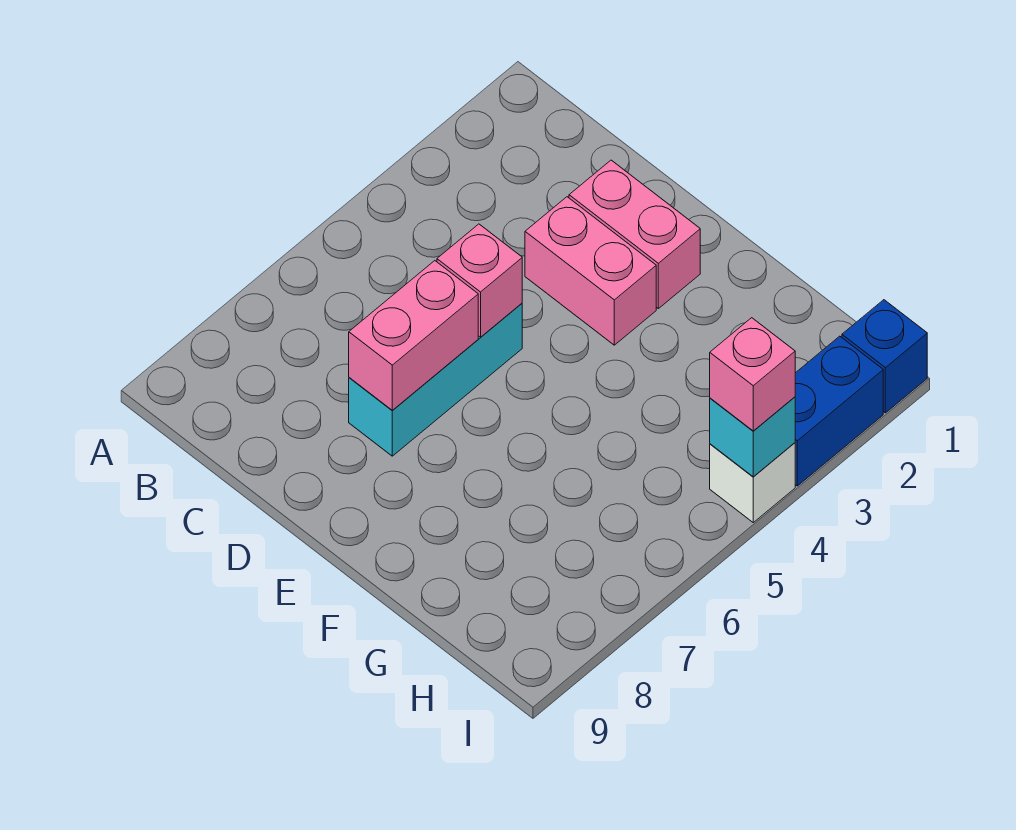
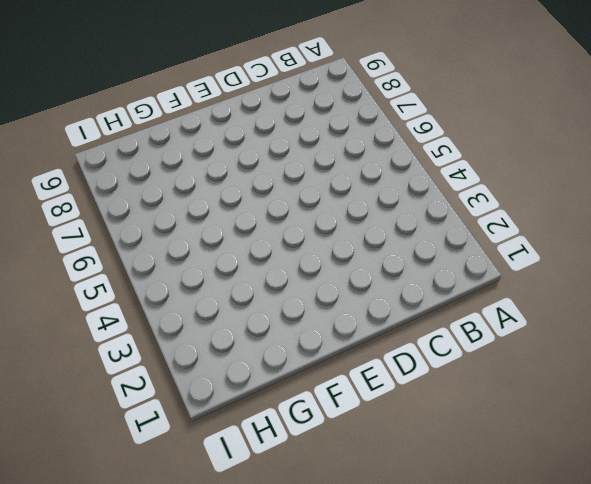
none -> pink brick D2:E2 level 1
none -> pink brick D3:E3 level 1

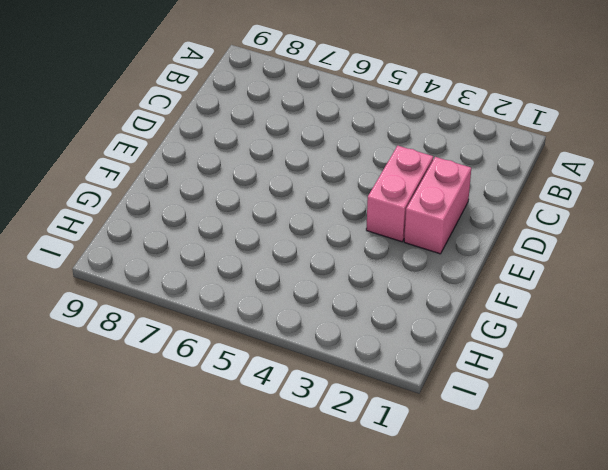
none -> cyan brick D5:D7 level 1
none -> blue brick I1 level 1

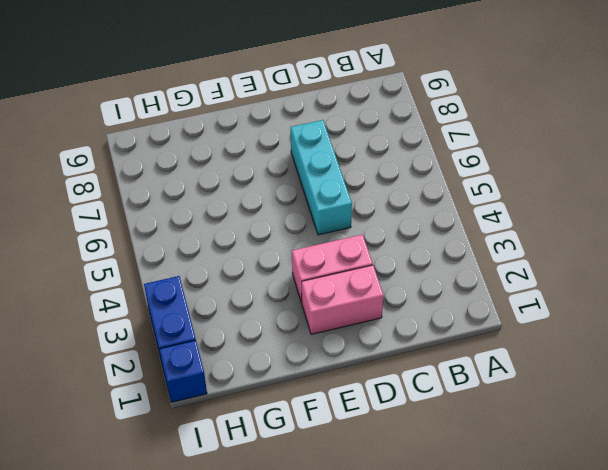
none -> white brick I4 level 1
none -> pink brick D5 level 2

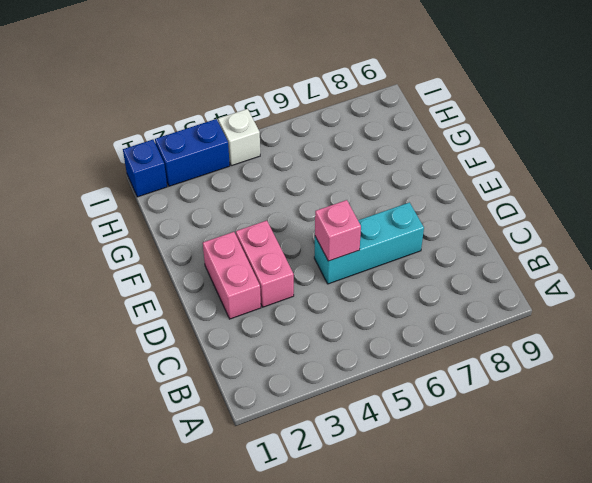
none -> pink brick D6:D7 level 2
none -> cyan brick I4 level 2

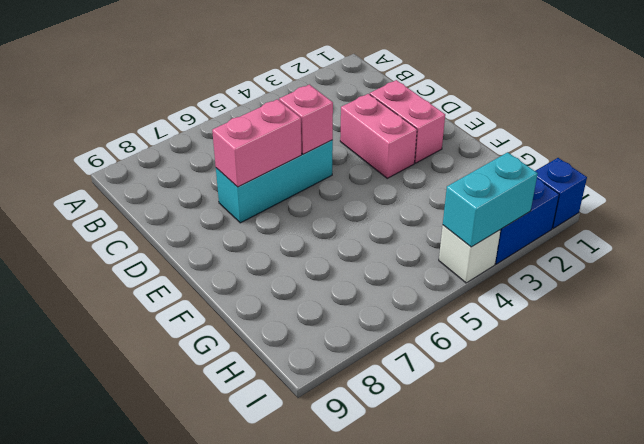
cyan brick I3:I4 level 2 -> cyan brick I4 level 2
none -> pink brick I4 level 3

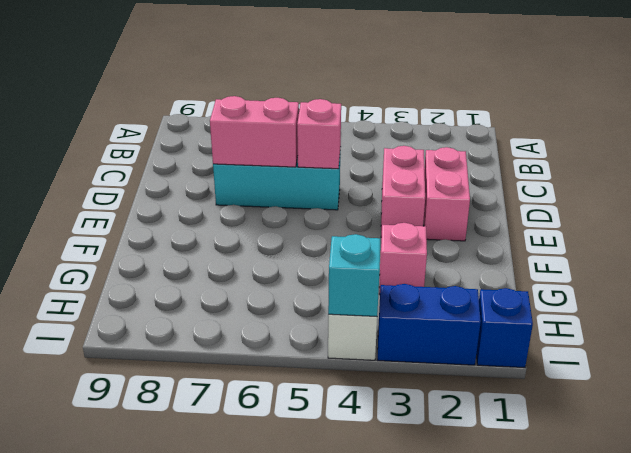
pink brick G3 level 1 -> pink brick I4 level 3

